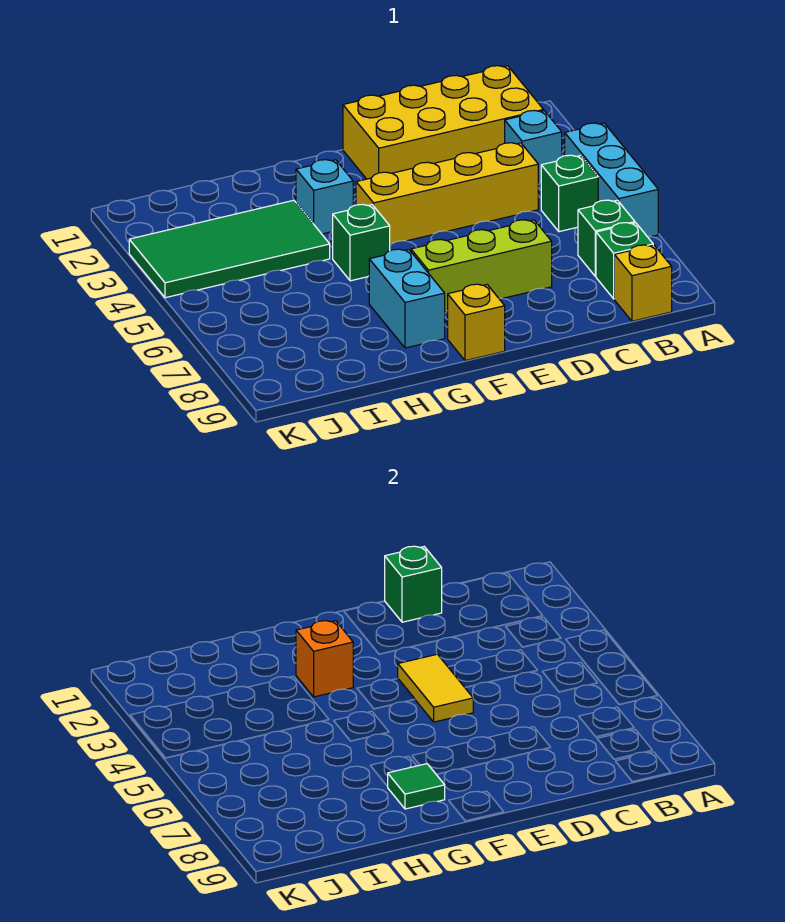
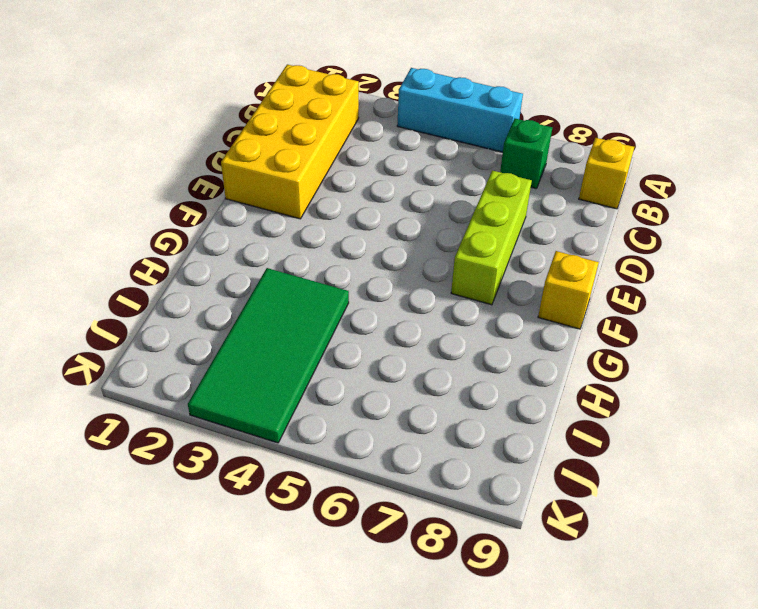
none -> cyan brick B3 level 1
none -> green brick B5 level 1
none -> green brick B8 level 1

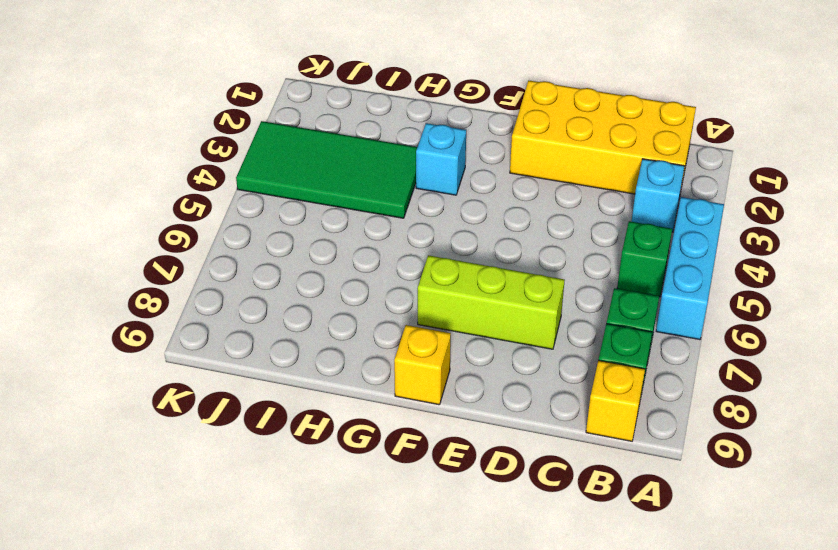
none -> yellow brick C4:F4 level 1
none -> green brick G5 level 1
none -> cyan brick G7:G8 level 1

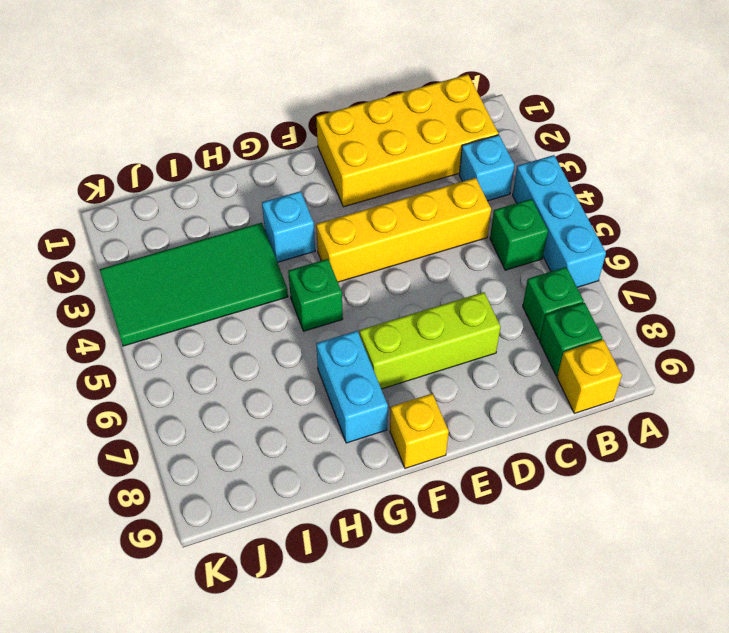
none -> green brick D1 level 2
none -> yellow tile E4:E5 level 2
none -> orange brick G3 level 2

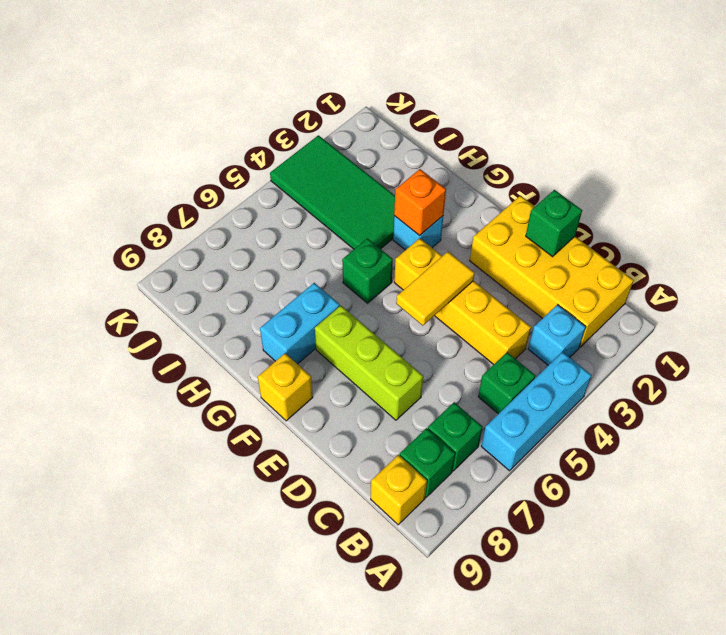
none -> green tile G8 level 2

